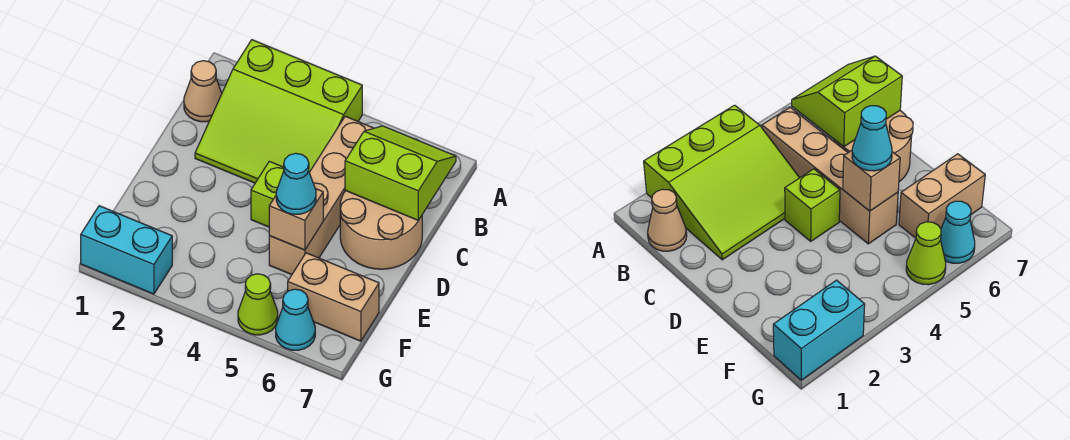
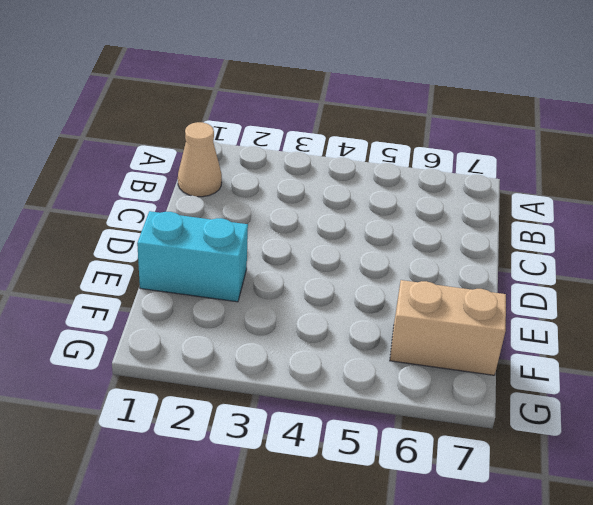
cyan brick E1:E2 level 1 -> cyan brick G1:G2 level 1
none -> lime slope A2:C4 level 1 top A
none -> tan brick B5:E5 level 1
none -> tan round brick C6:D7 level 1

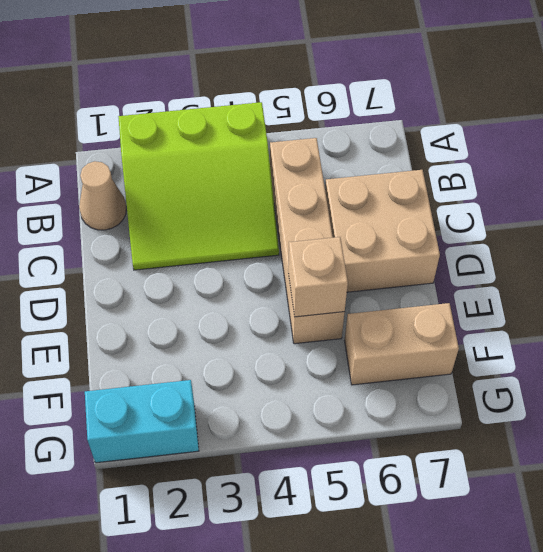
tan brick C6:D7 level 1 -> tan round brick C6:D7 level 1
none -> lime brick D4 level 1
none -> lime cone G5 level 1
none -> cyan cone G6 level 1

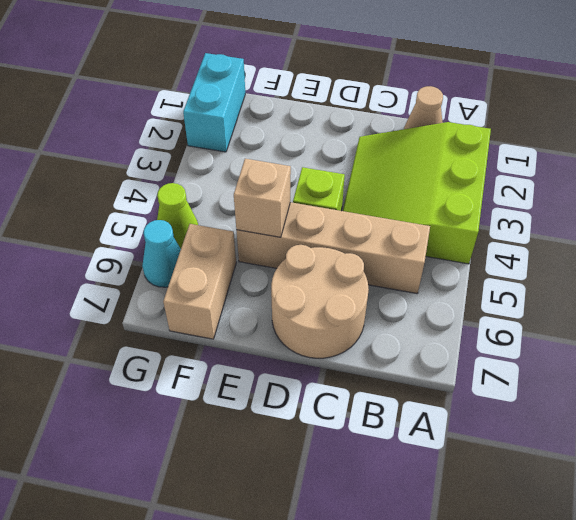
none -> lime slope B6:C7 level 2 top C
none -> cyan cone E5 level 3

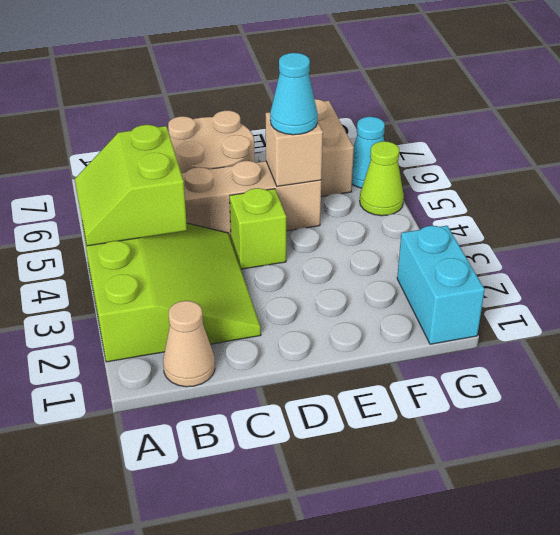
lime slope A4:B5 level 2 top B -> lime slope B6:C7 level 2 top C

